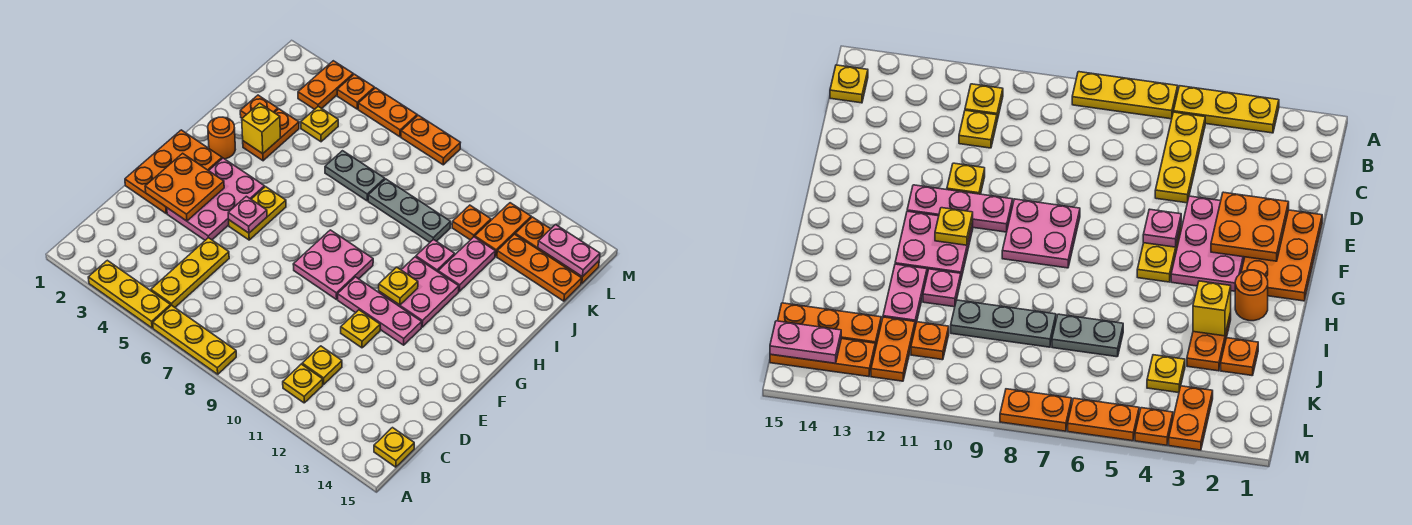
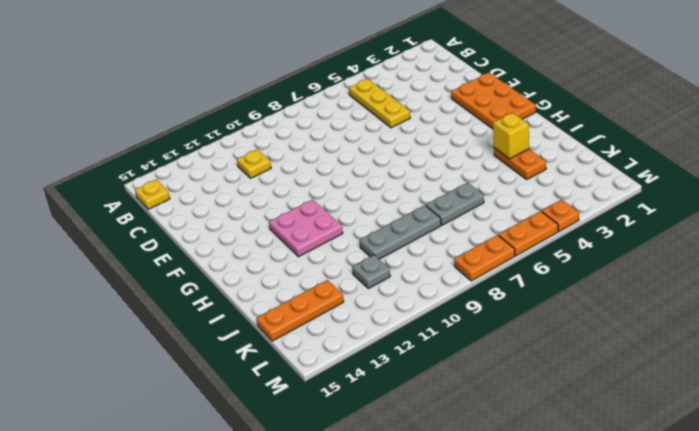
grey plate K11 level 1 -> orange plate K11 level 1
none -> yellow plate A3:A5 level 1
none -> yellow plate A6:A8 level 1
none -> yellow plate B11 level 1
none -> pink plate E3:G4 level 1

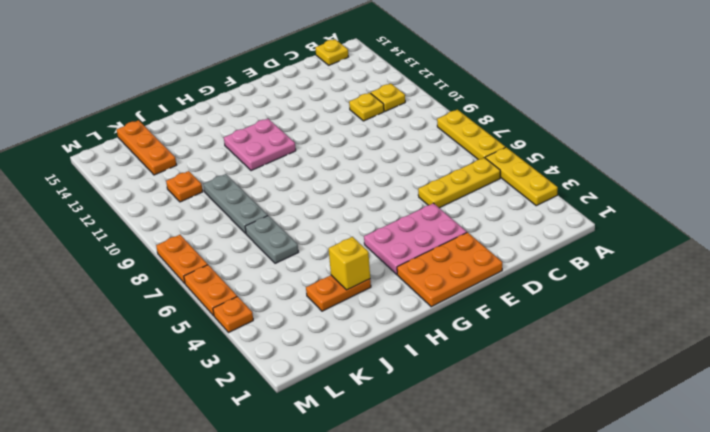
none -> yellow plate E11 level 1
none -> yellow plate F5:G5 level 1
none -> pink plate F8:G9 level 1
none -> pink plate F10:F12 level 1

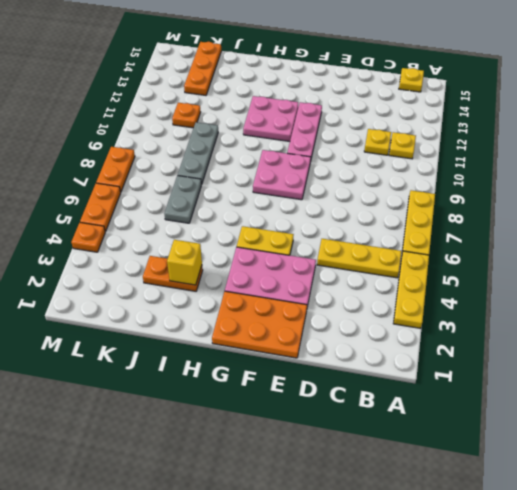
none -> yellow plate E11 level 1
none -> orange round brick H2 level 1
none -> pink plate I11 level 1
none -> pink plate I12:J12 level 1

